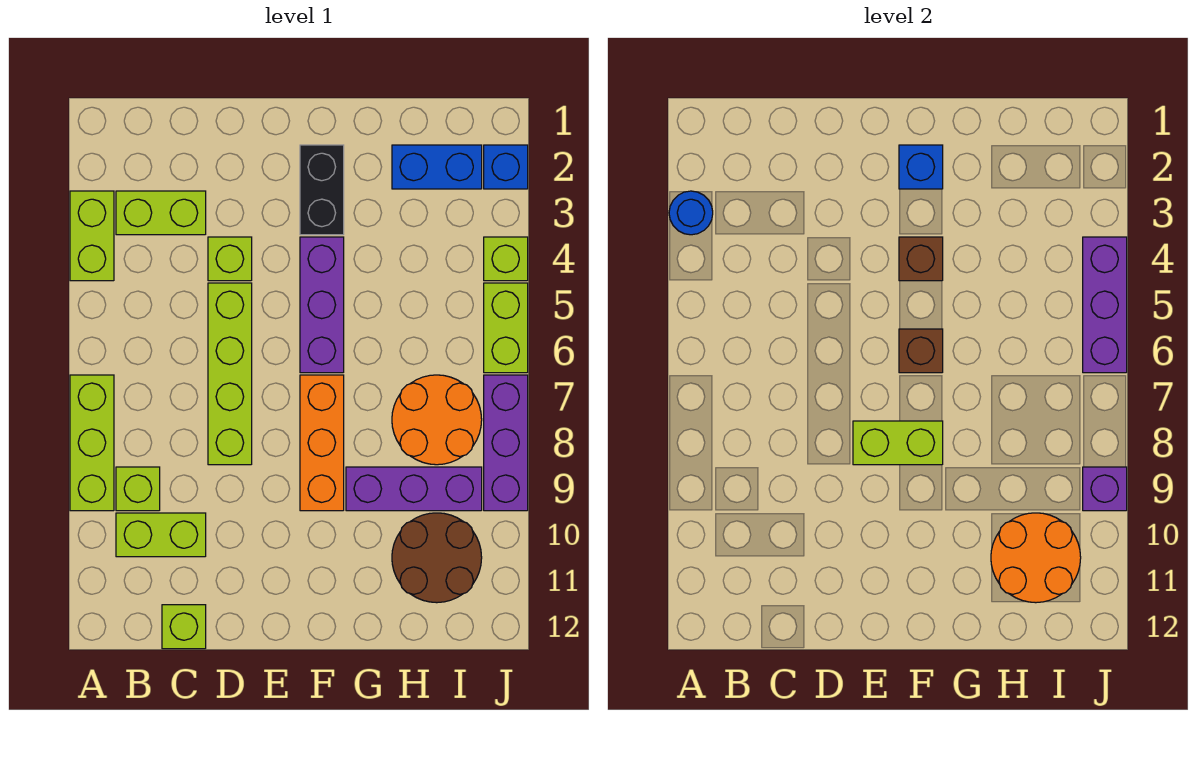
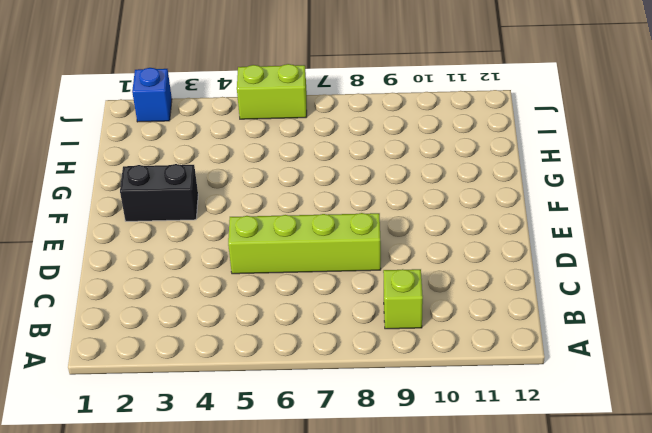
none -> lime brick A3:A4 level 1
none -> lime brick A7:A9 level 1
none -> lime brick B3:C3 level 1

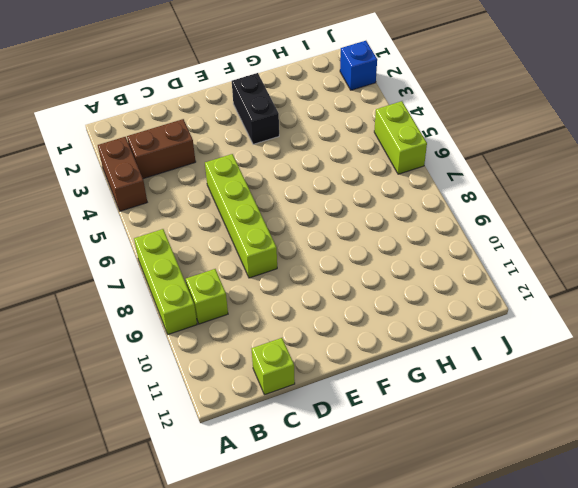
brown brick A3:A4 level 1 -> lime brick A3:A4 level 1
brown brick B3:C3 level 1 -> lime brick B3:C3 level 1
none -> lime brick B10:C10 level 1
none -> lime brick D4 level 1
none -> purple brick F4:F6 level 1

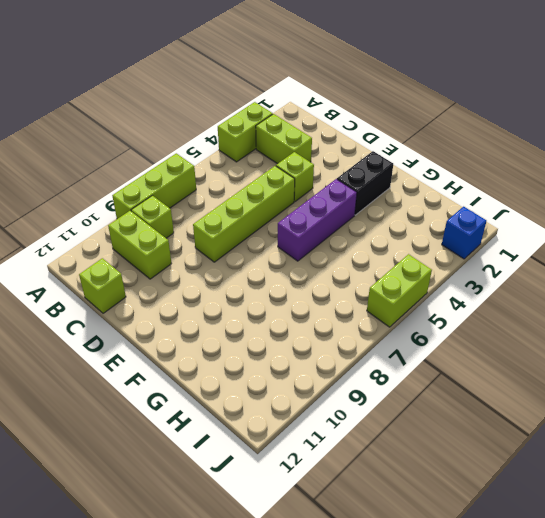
none -> orange brick F7:F9 level 1
none -> purple brick G9:I9 level 1
none -> blue brick H2:I2 level 1

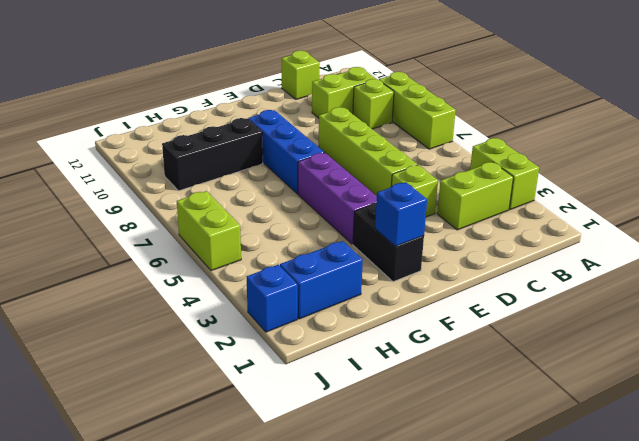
blue brick F7:F9 level 1 -> orange brick F7:F9 level 1
black brick G9:I9 level 1 -> purple brick G9:I9 level 1
none -> orange round brick H7:I8 level 1
none -> brown round brick H10:I11 level 1
none -> lime brick J4 level 1

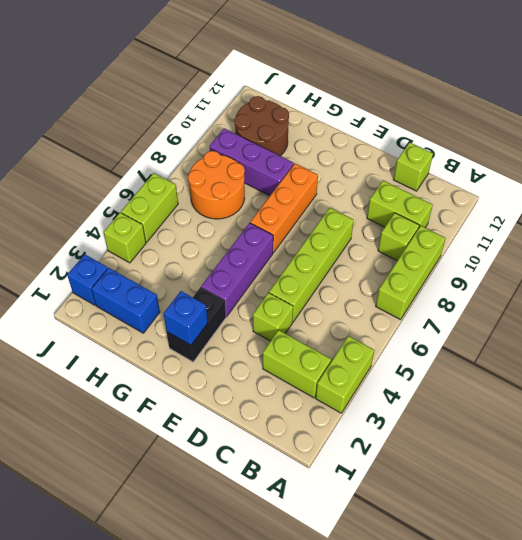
none -> purple brick J7:J9 level 1
none -> blue round brick A3 level 2
none -> lime brick E8:F8 level 2

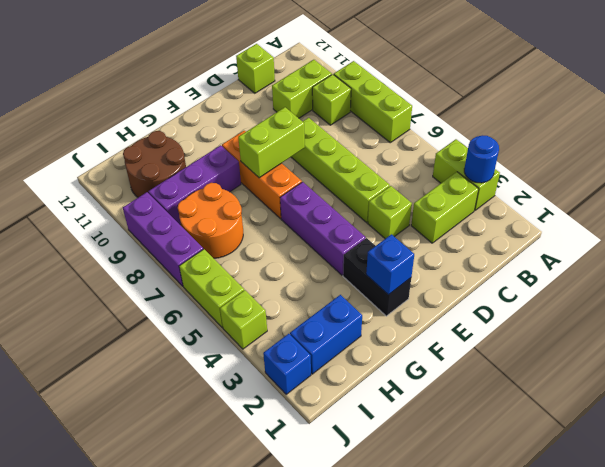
none -> brown brick F4 level 2
none -> brown brick F6 level 2
none -> orange round brick H10:I11 level 2

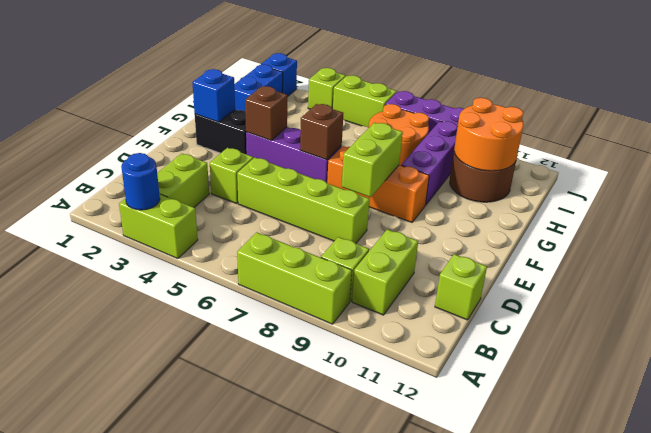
none -> purple brick J4:J6 level 2
none -> purple brick J9 level 2

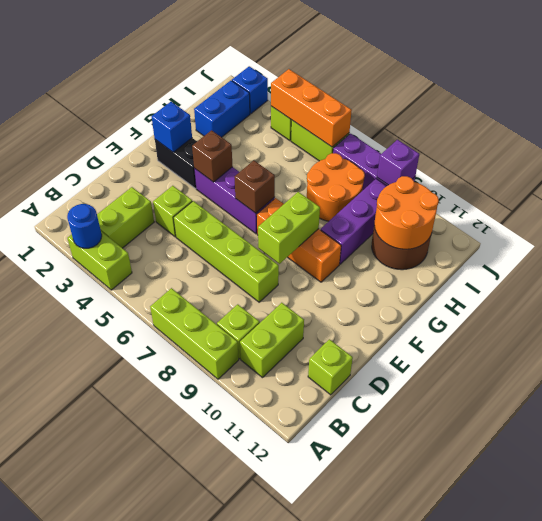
orange brick J4:J6 level 2 -> purple brick J4:J6 level 2

